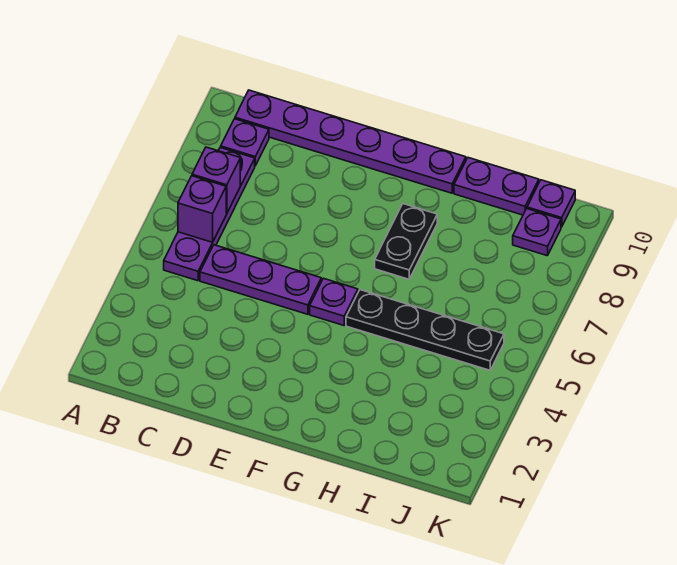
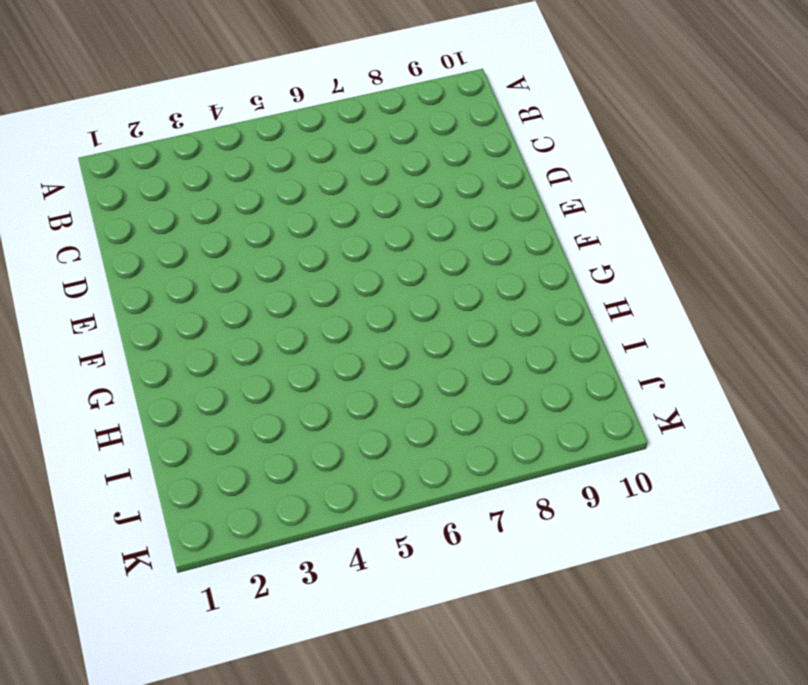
none -> purple plate B5:B8 level 1
none -> purple plate B9 level 1
none -> purple plate B10:G10 level 1

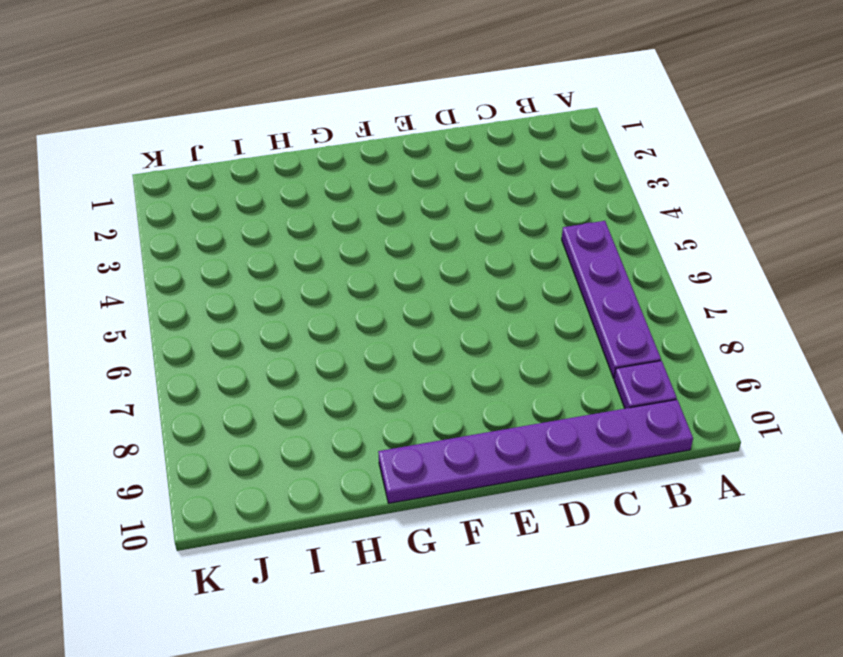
none -> purple plate C5:E5 level 1
none -> purple plate F5 level 1
none -> black plate G5:J5 level 1

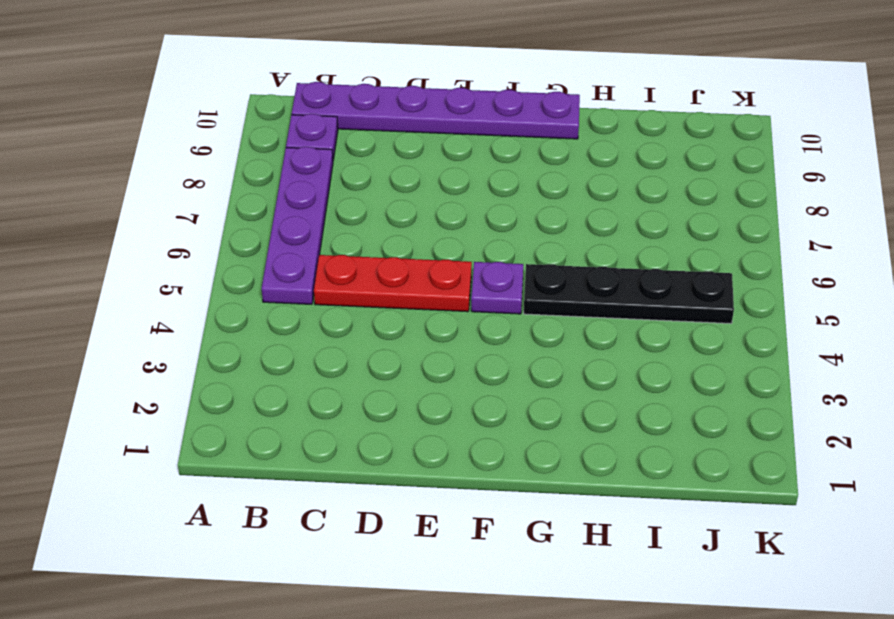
red plate C5:E5 level 1 -> purple plate C5:E5 level 1
none -> black plate G7:G8 level 1
none -> purple plate H10:I10 level 1
none -> purple plate J9 level 1

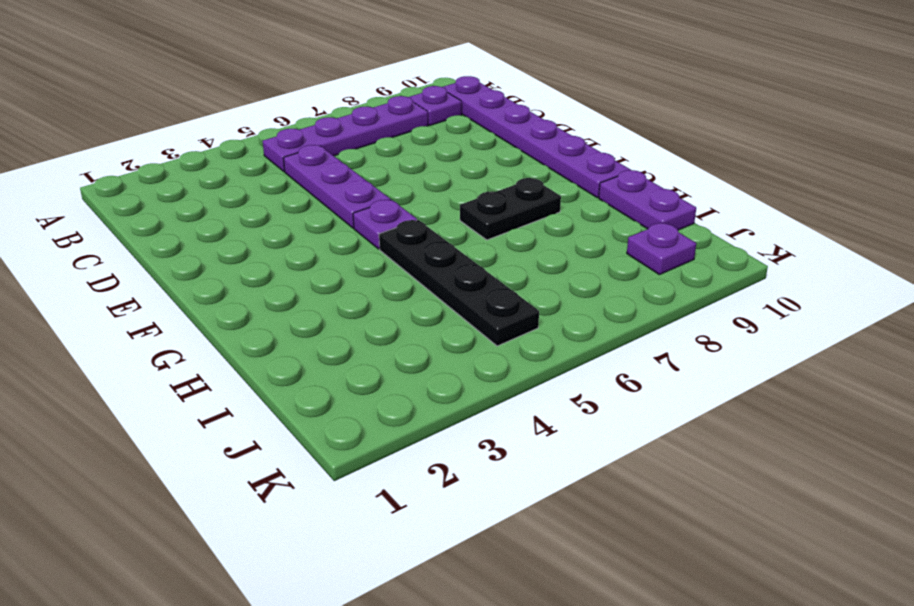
none -> purple plate J10 level 1
none -> purple brick B6 level 2
none -> purple brick B7 level 2

